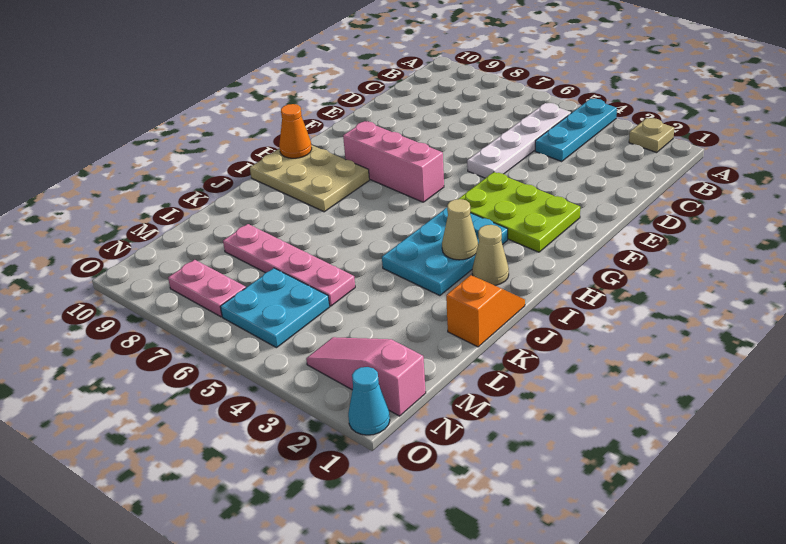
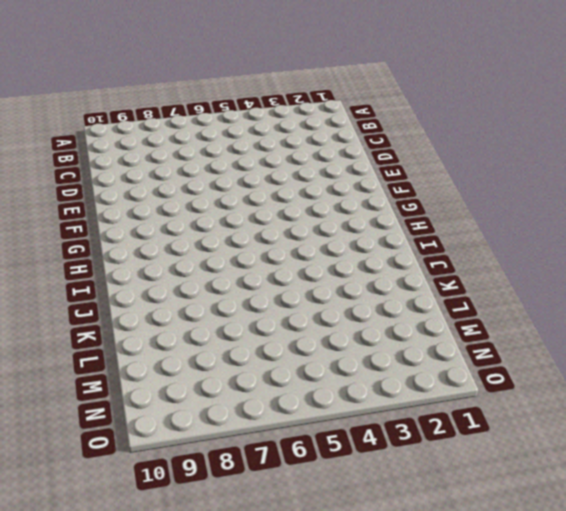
none -> tan plate A2 level 1
none -> cyan plate A4:C4 level 1
none -> white plate B5:E5 level 1

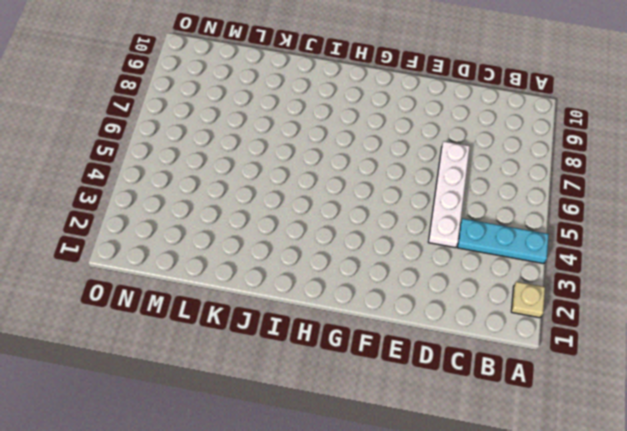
white plate D4:D7 level 1 -> white plate B5:E5 level 1
none -> lime plate F2:G4 level 1
none -> pink brick G6:G8 level 1
none -> cyan plate H3:J4 level 1

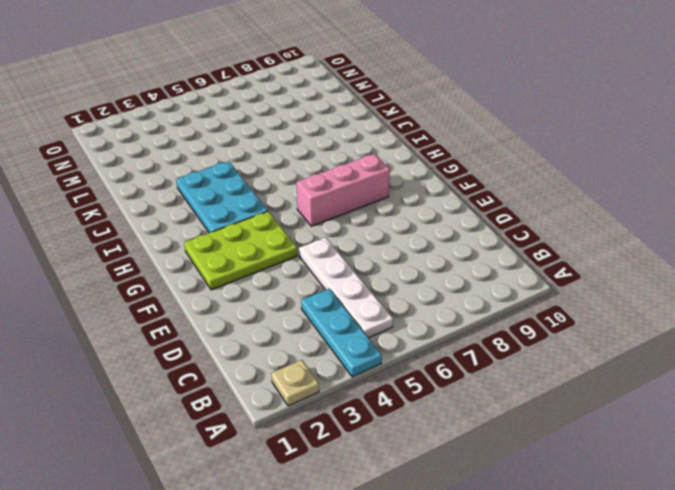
none -> tan plate H8:I10 level 1
none -> tan cone I2 level 1
none -> orange slope J1:K1 level 1 top K

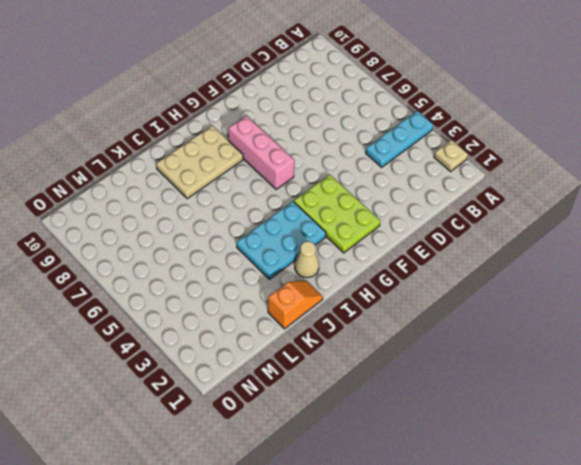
tan plate H8:J9 level 1 -> tan plate H8:I10 level 1
none -> white plate B5:E5 level 1
none -> pink plate L5:L8 level 1
none -> cyan plate M5:N6 level 1

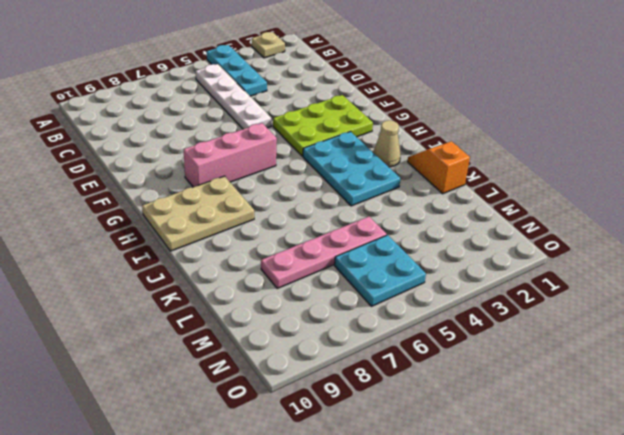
none -> pink slope N1:N3 level 1 top 1
none -> pink plate N7:N8 level 1
none -> cyan cone O1 level 1

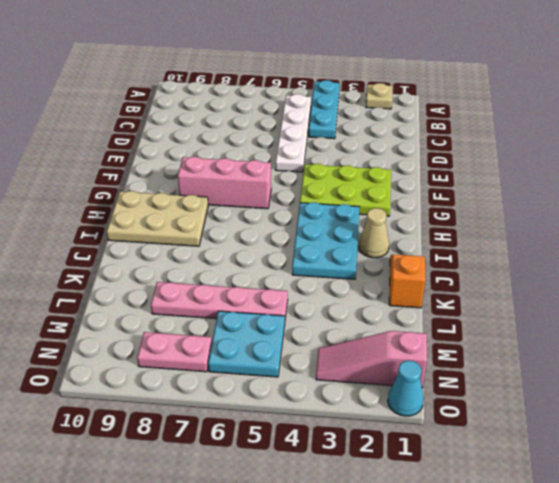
none -> orange cone H10 level 2
none -> tan cone I3 level 2

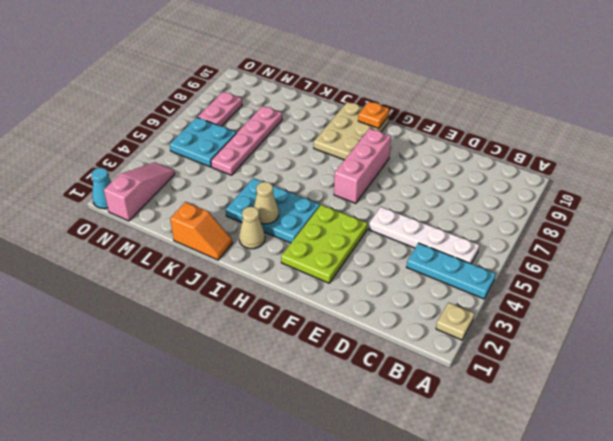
orange plate H10 level 2 -> orange cone H10 level 2

